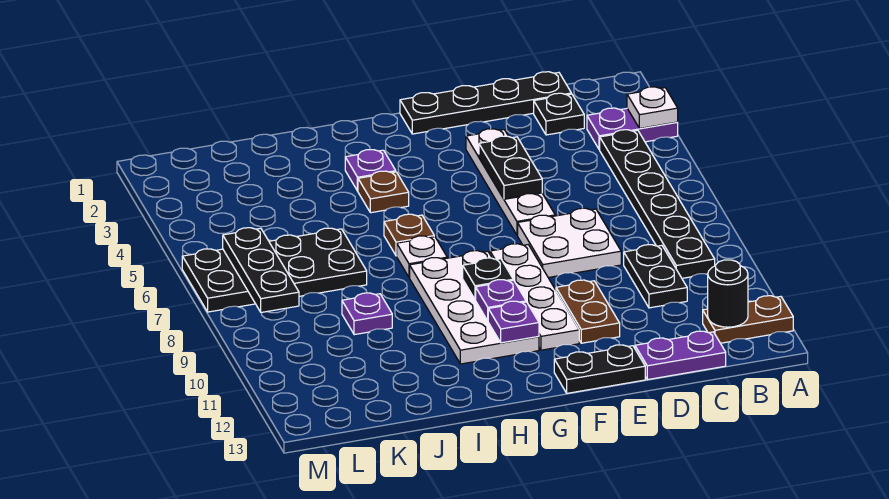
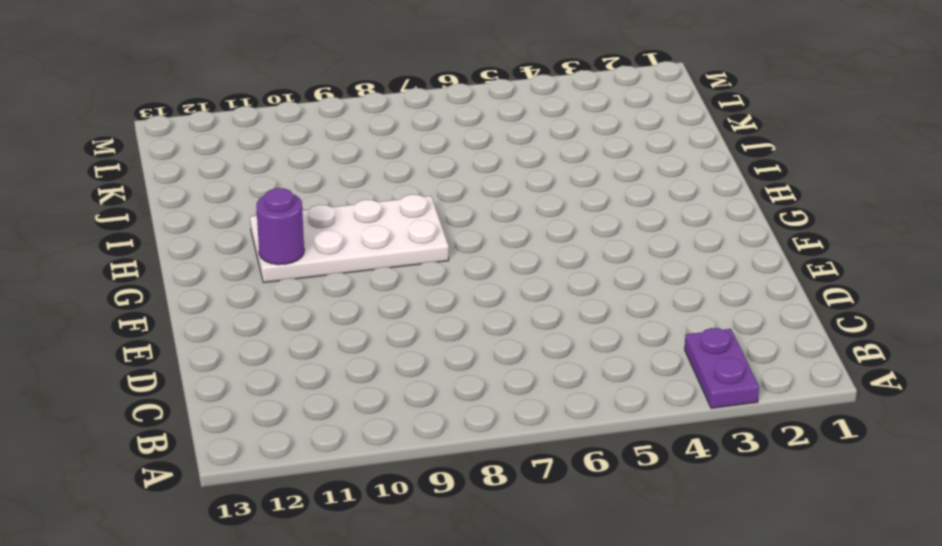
purple round brick G11 level 2 -> purple plate G11 level 2
none -> brown plate A12:B12 level 1
none -> black plate B4:B9 level 1
none -> black plate C1:F1 level 1

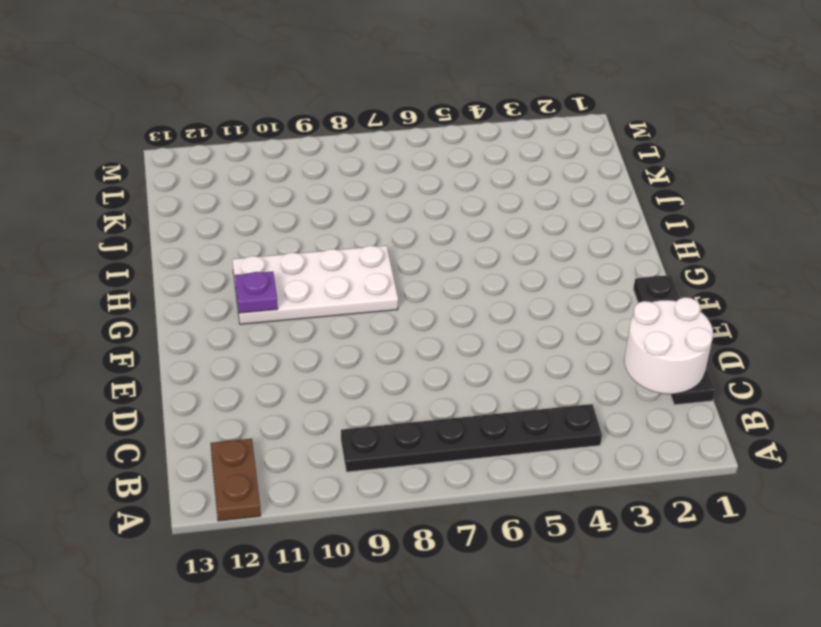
white round brick C1:D2 level 2 -> none
none -> purple plate A3:B3 level 1
none -> black plate C2 level 1
none -> black plate C9:C10 level 1

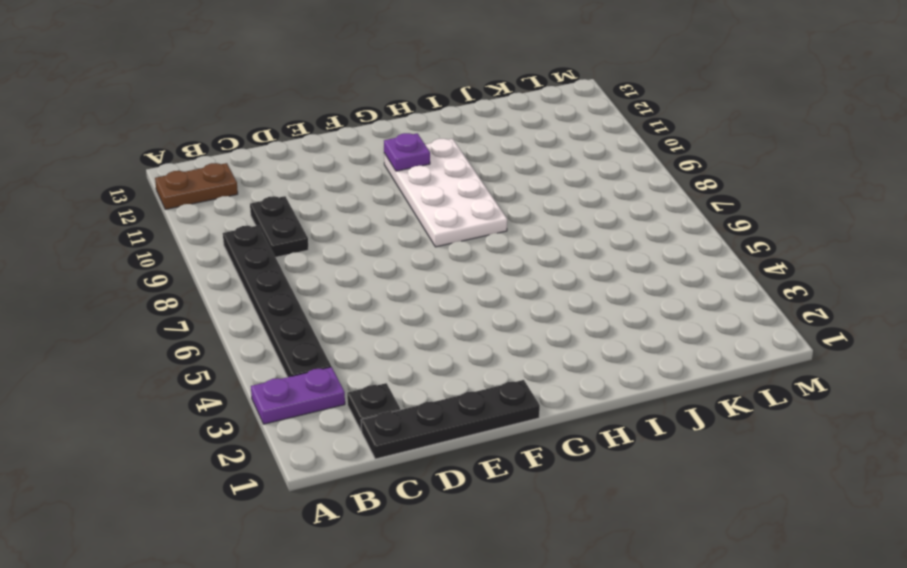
none -> purple plate C13:D13 level 1
none -> white plate D7:E8 level 1
none -> white plate E3:E6 level 1

